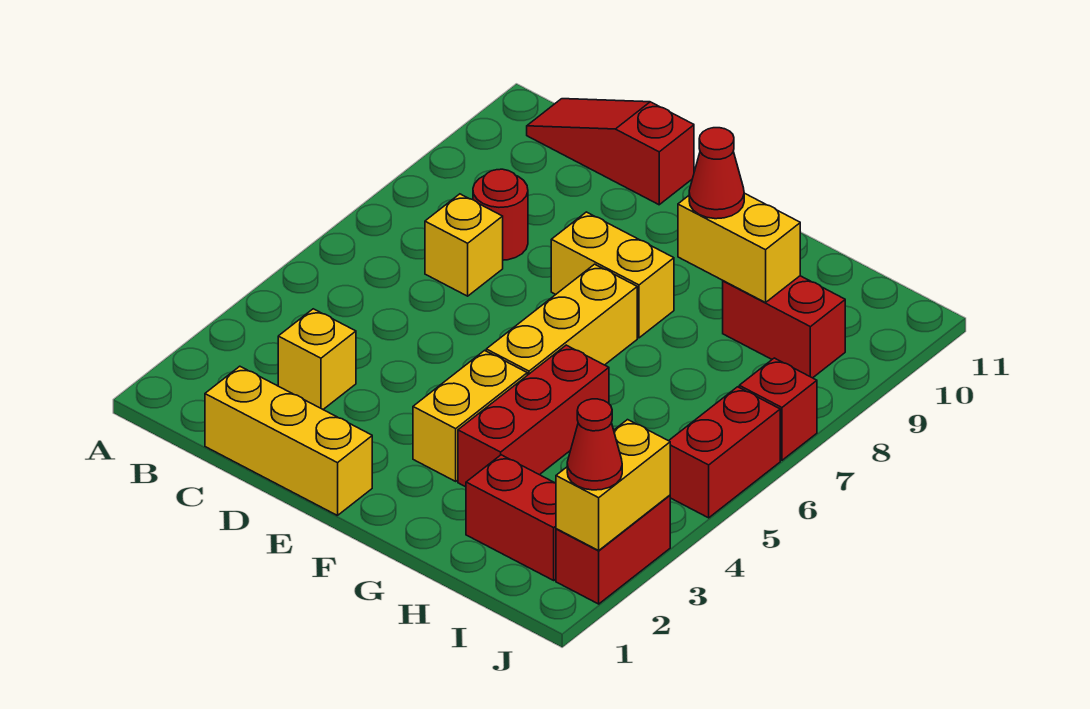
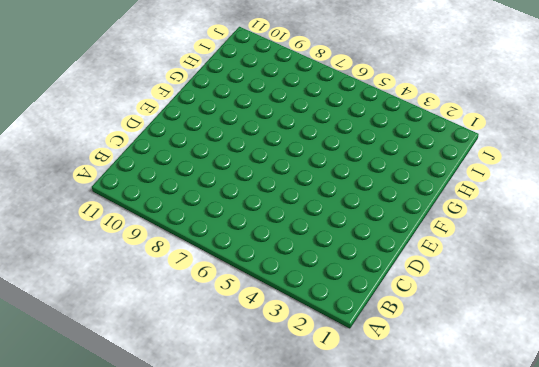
none -> red slope B11:D11 level 1 top D
none -> yellow brick C1:E1 level 1
none -> yellow brick C3 level 1

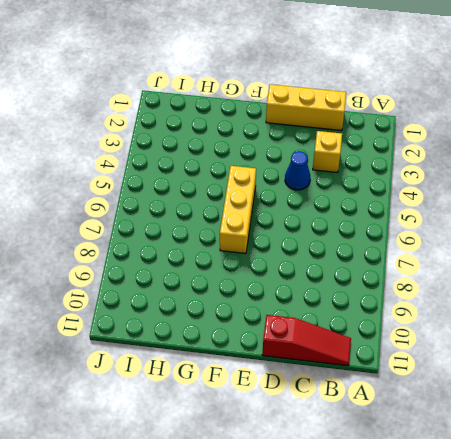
blue cone D4 level 1 -> none
none -> yellow brick C7 level 1
none -> red round brick C8 level 1
none -> yellow brick E8:F8 level 1

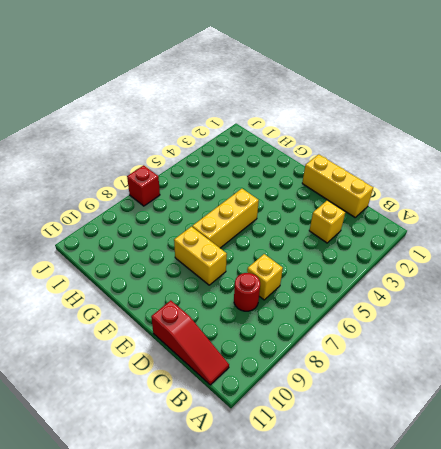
none -> yellow brick F3:F4 level 1
none -> red brick G3:G5 level 1
none -> red brick H2:I2 level 1

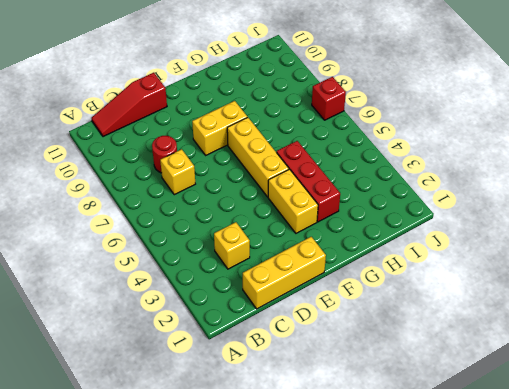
none -> red brick H2:I2 level 1
none -> red brick H9:I9 level 1
none -> red brick J2:J3 level 1

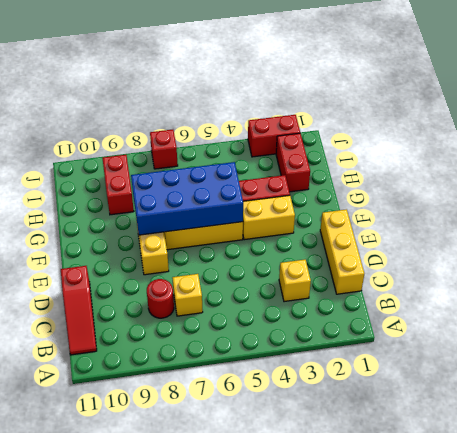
blue brick F5:G8 level 2 -> none
none -> red brick J5:J6 level 1
none -> yellow brick G9:H9 level 2
none -> yellow brick J2:J3 level 2

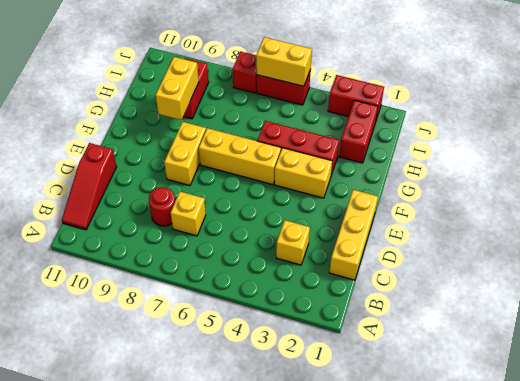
yellow brick J5:J6 level 2 -> yellow brick J2:J3 level 2
none -> red cone G9 level 3
none -> red cone J2 level 3

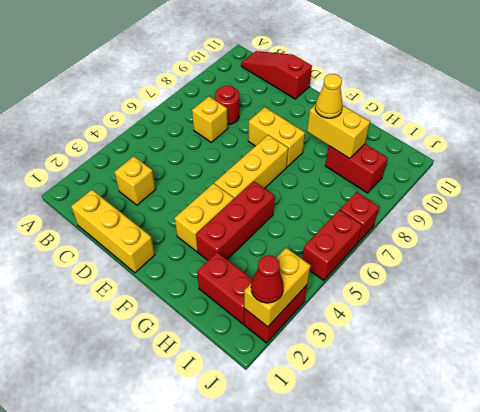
yellow cone G9 level 3 -> red cone G9 level 3

